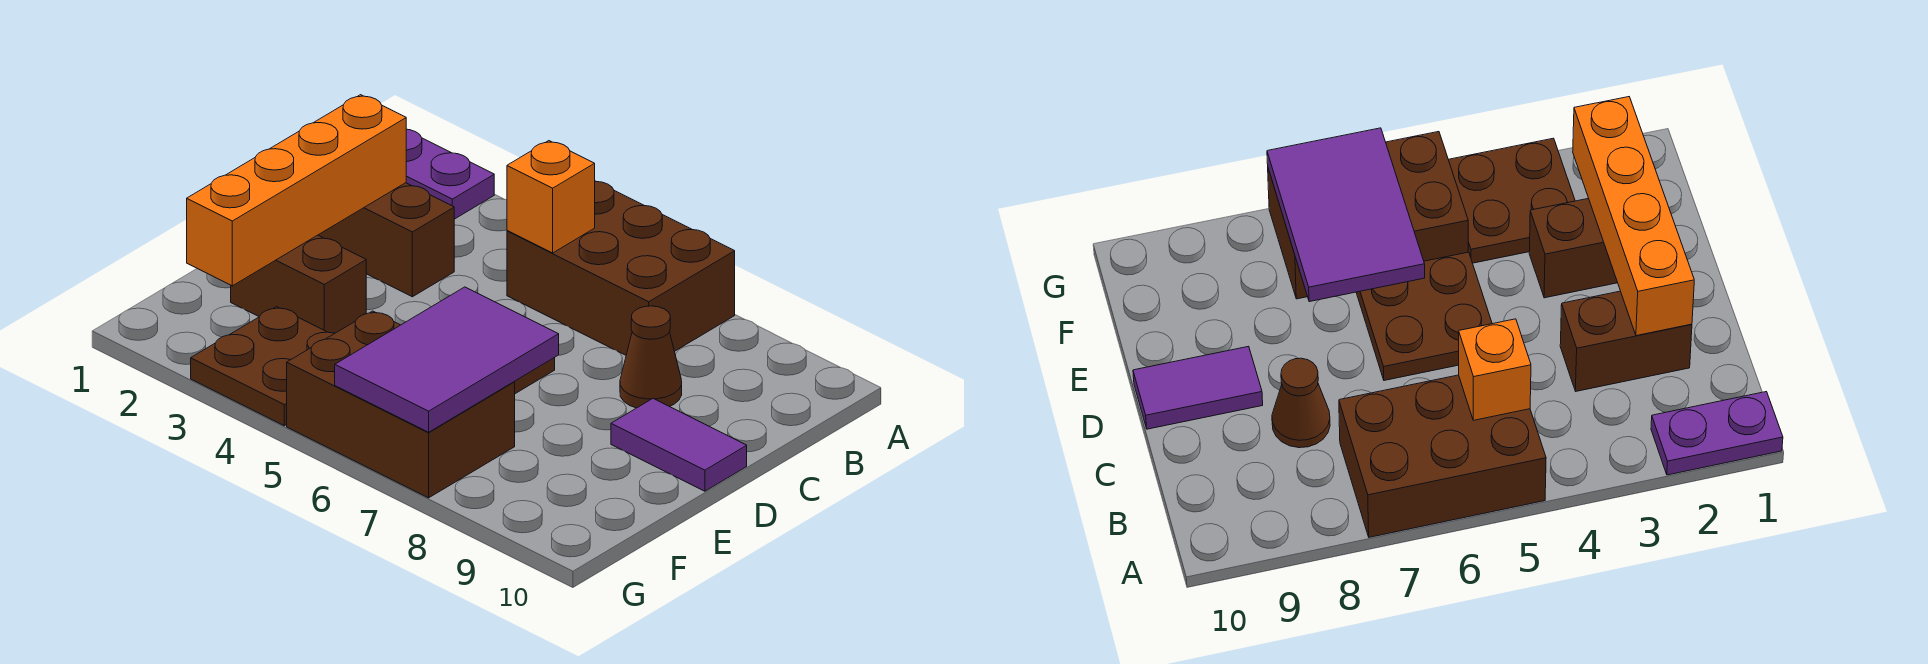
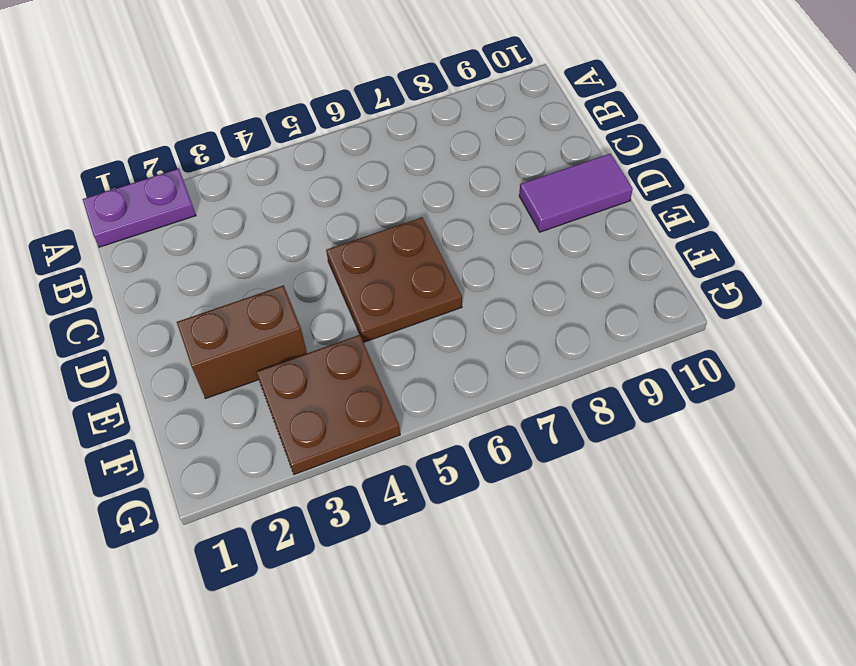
none -> brown brick A5:B7 level 1
none -> brown brick C2:C3 level 1
none -> brown cone C8 level 1

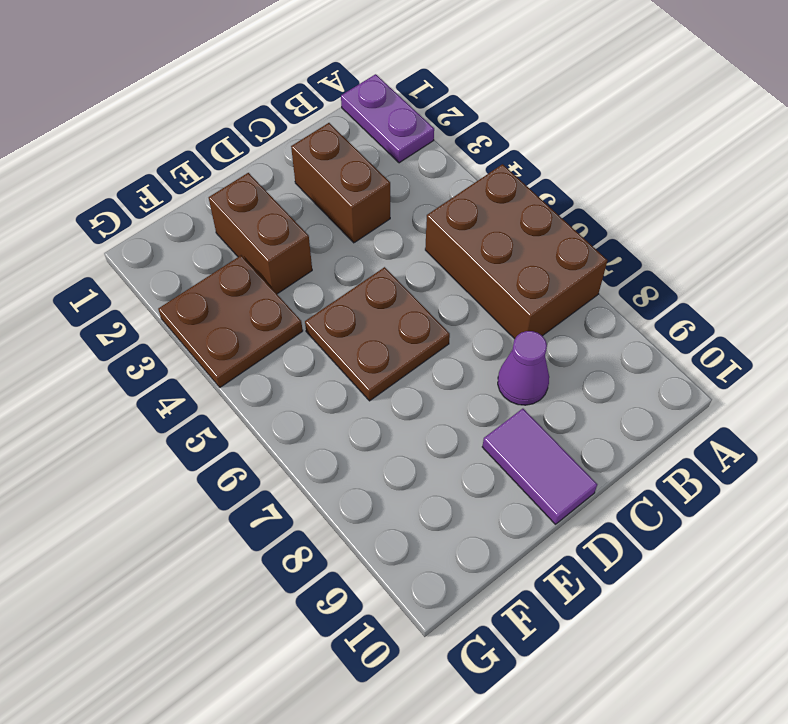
purple cone C8 level 1 -> brown cone C8 level 1
none -> brown brick F5:G7 level 1
none -> orange brick B5 level 2
none -> orange brick C2:F2 level 2

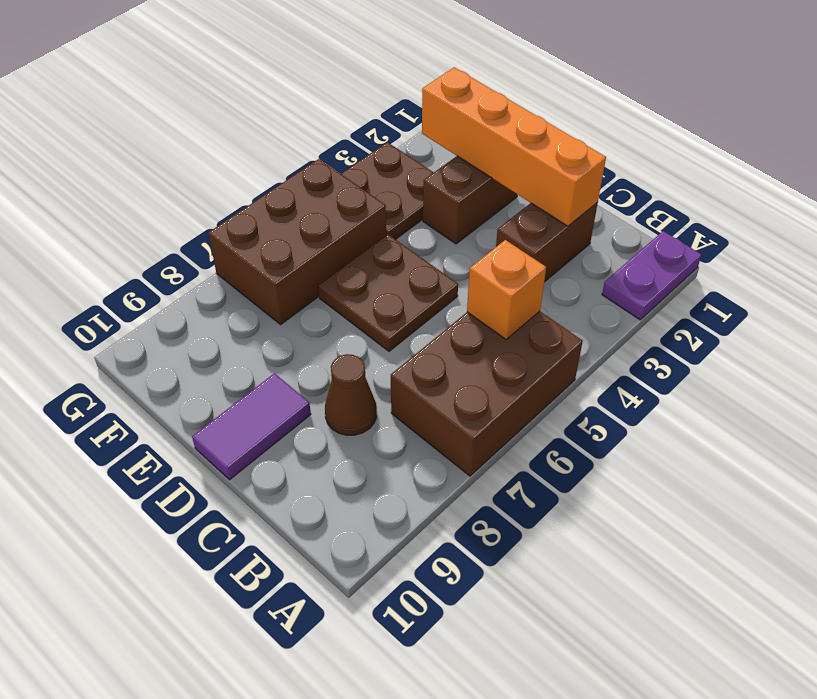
none -> purple tile E6:G7 level 2

